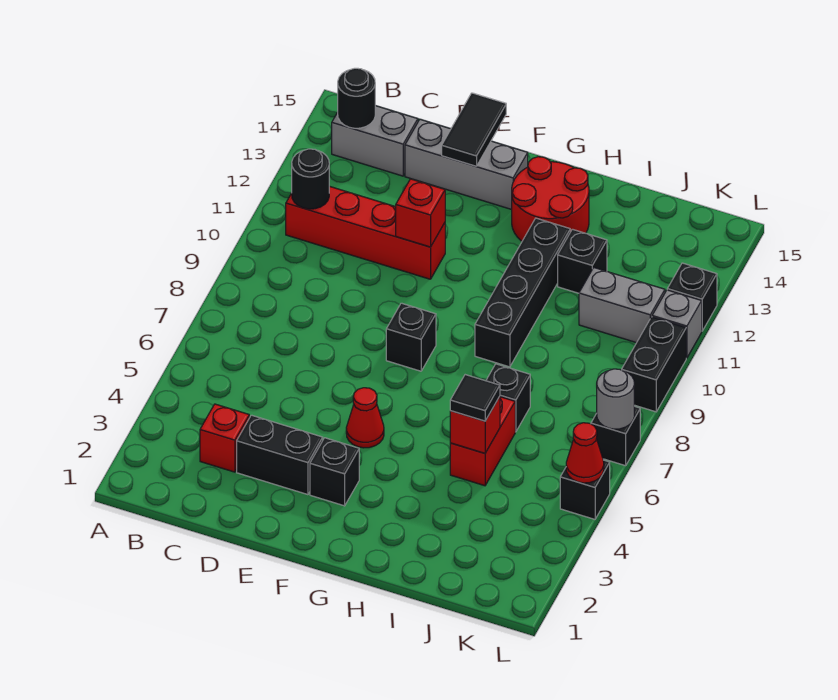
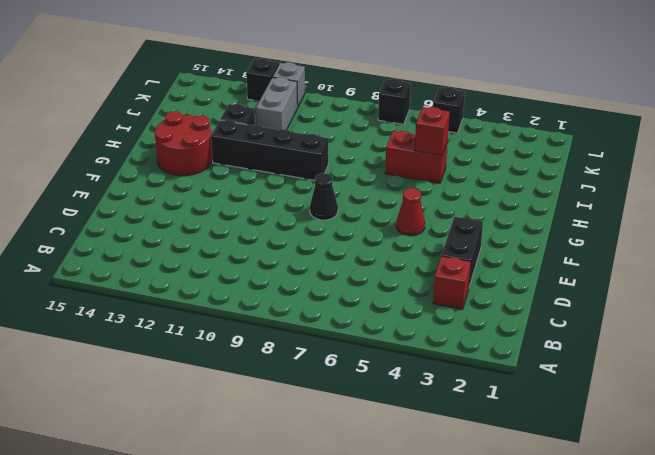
black cone F8 level 1 -> black brick F8 level 1
none -> red brick B11:E11 level 1
none -> grey brick B14:C14 level 1
none -> grey brick D14:F14 level 1

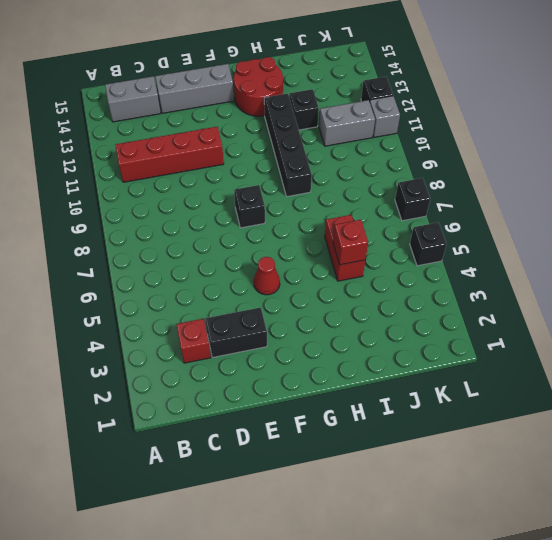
none -> black brick F3 level 1
none -> black brick I7 level 1
none -> black brick L9:L10 level 1

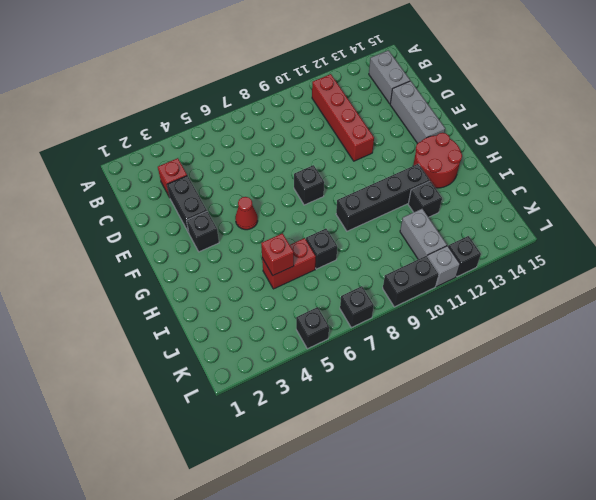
none -> black round brick B11 level 2
none -> black round brick B14 level 2
none -> red brick E11 level 2

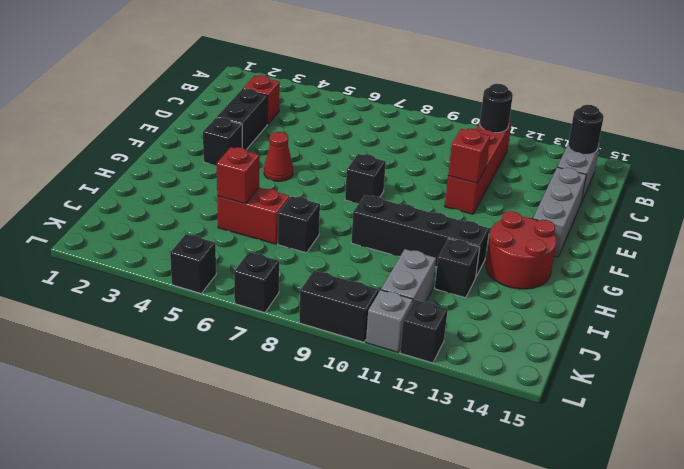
none -> black tile E14:E15 level 2
none -> red cone L5 level 2
none -> grey round brick L7 level 2

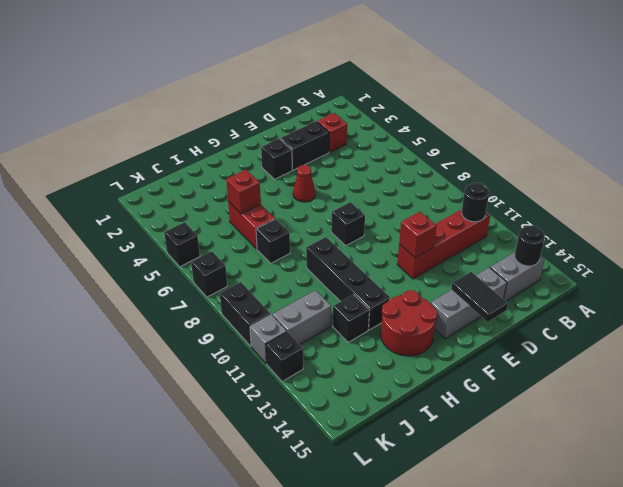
none -> red cone L5 level 2
none -> grey round brick L7 level 2
none -> black tile I5 level 3

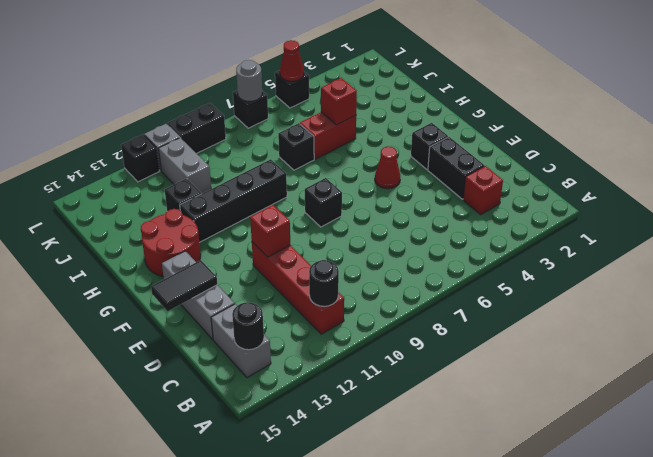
none -> black tile I5 level 3

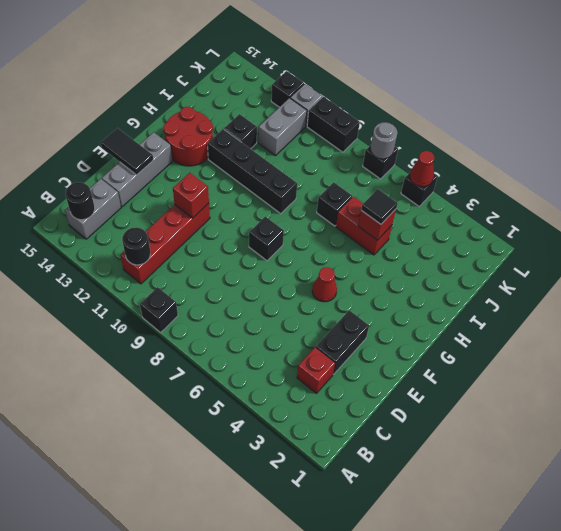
black brick A9 level 1 -> black brick F3 level 1

